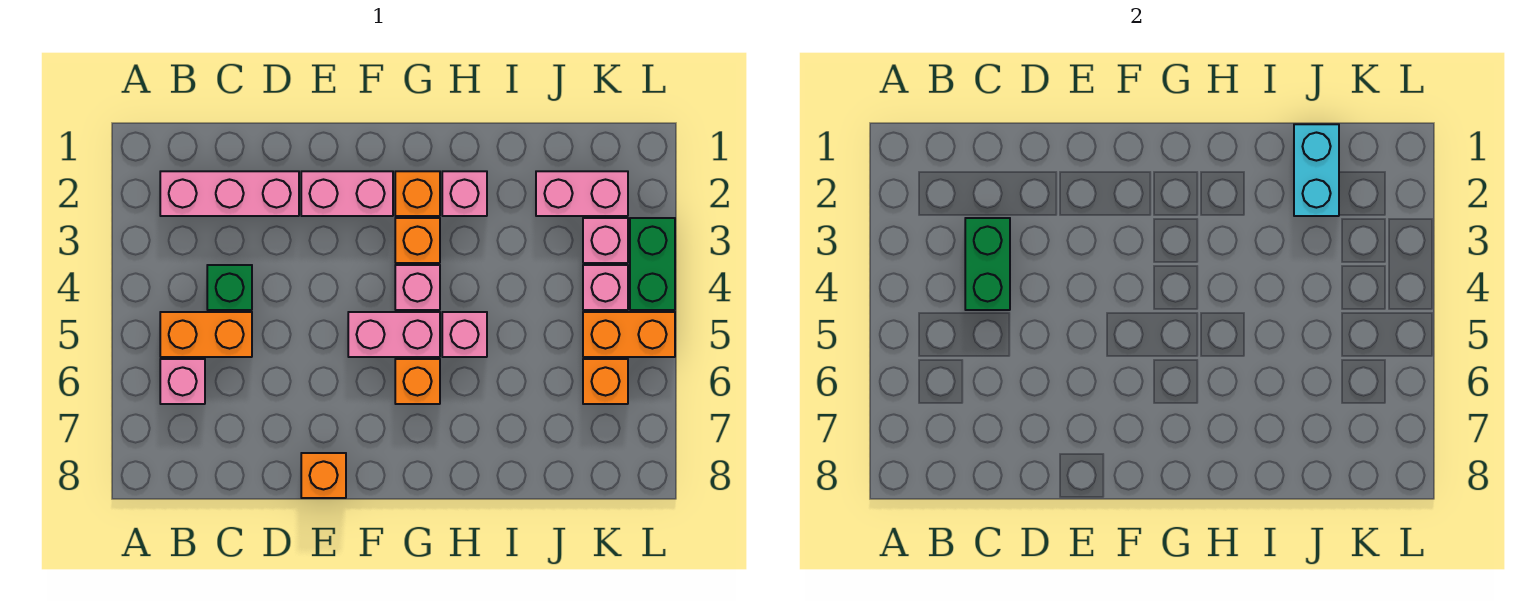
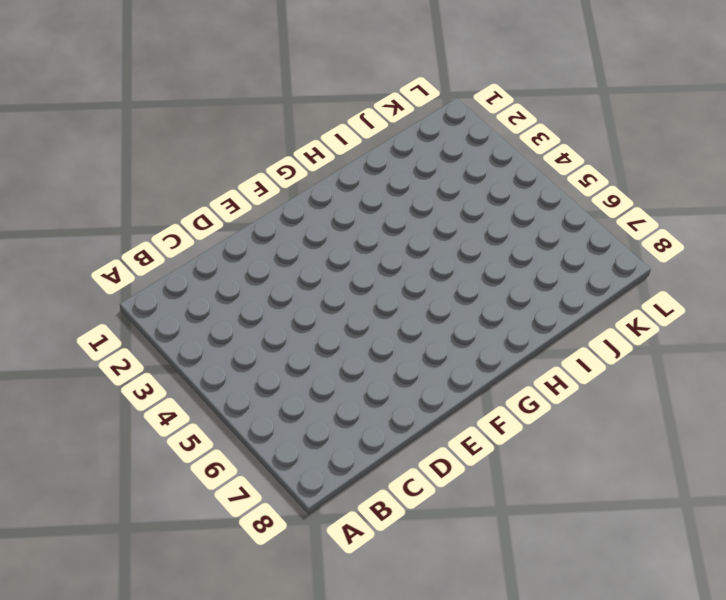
none -> pink brick B2:D2 level 1
none -> orange brick B5:C5 level 1
none -> pink brick B6 level 1

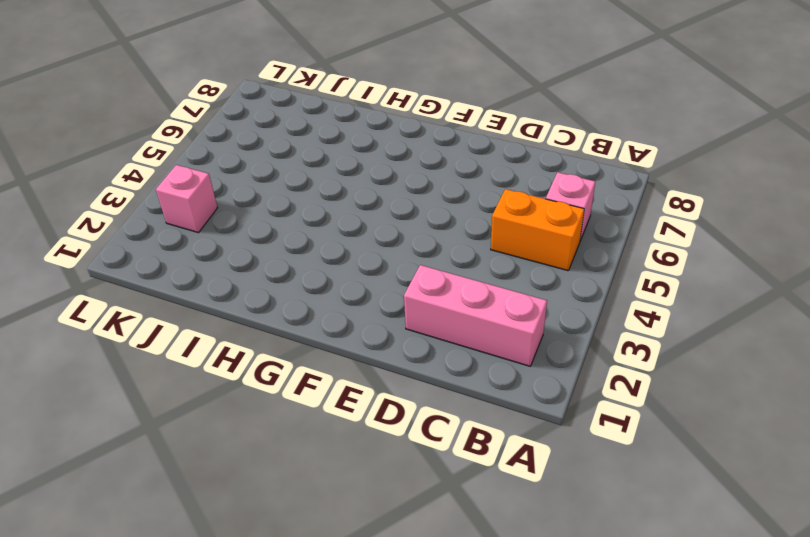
none -> green brick C4 level 1
none -> pink brick E2:F2 level 1
none -> orange brick E8 level 1

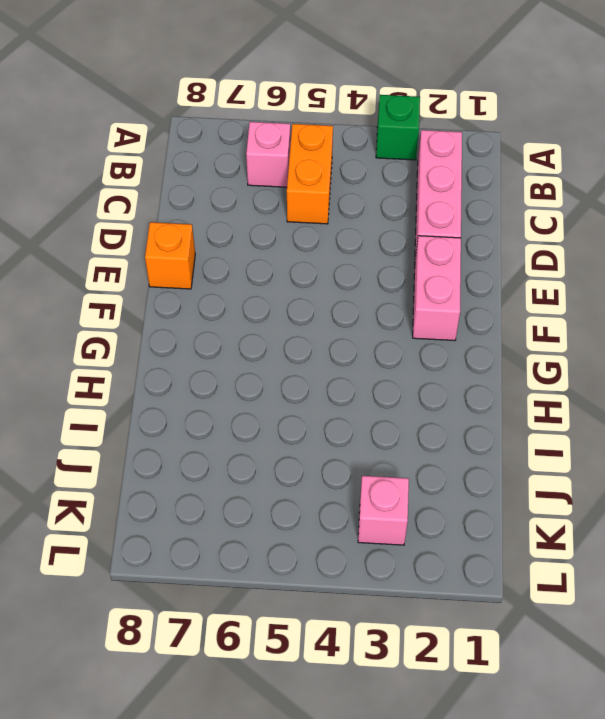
green brick A3 level 1 -> green brick C4 level 1
none -> pink brick F5:G5 level 1
none -> orange brick G2 level 1
none -> orange brick G3 level 1

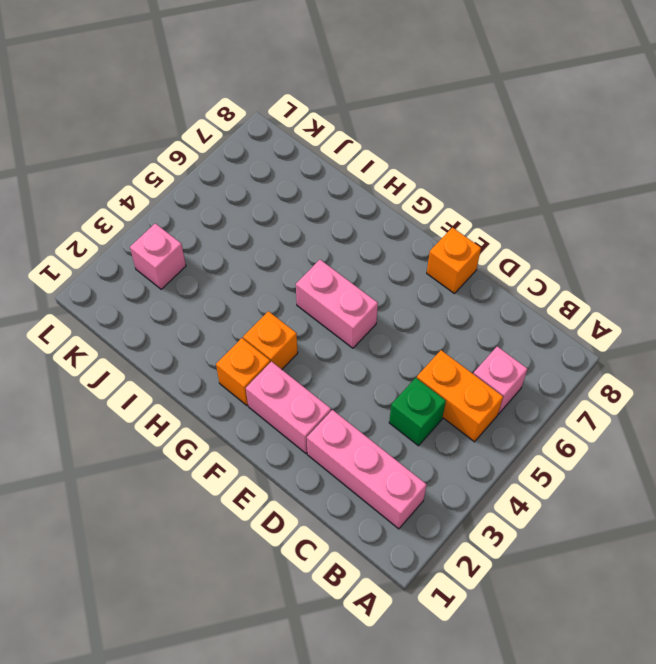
none -> pink brick G4 level 1
none -> orange brick G6 level 1
none -> pink brick H2 level 1

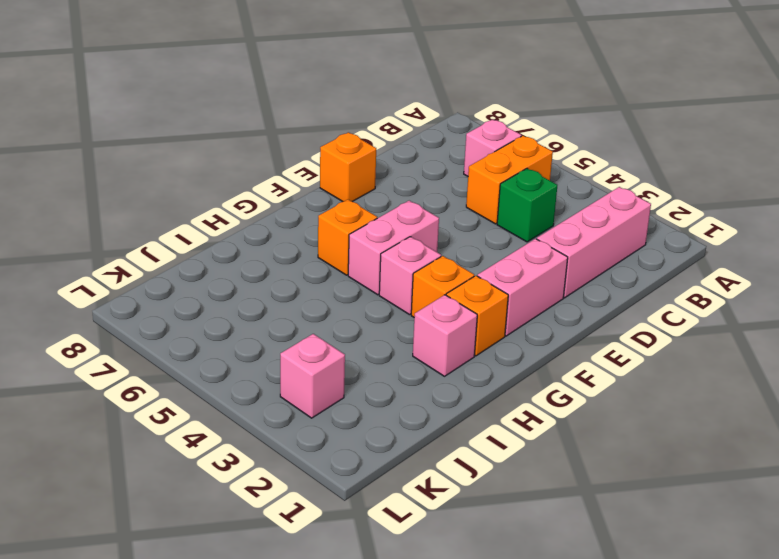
none -> pink brick H5 level 1
none -> pink brick J2:K2 level 1
none -> pink brick K4 level 1

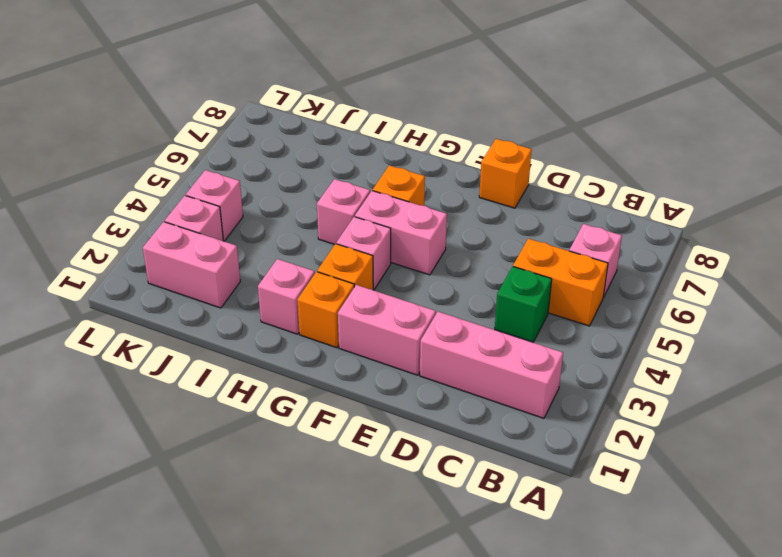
none -> orange brick K5:L5 level 1
none -> orange brick K6 level 1
none -> green brick L3:L4 level 1

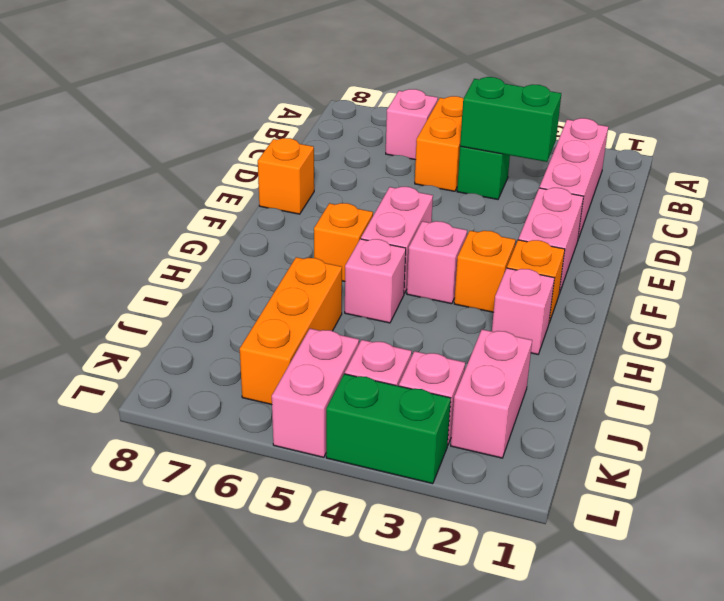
orange brick I6:K6 level 1 -> orange brick K6 level 1
pink brick K5:L5 level 1 -> orange brick K5:L5 level 1
none -> cyan brick J1:J2 level 2

